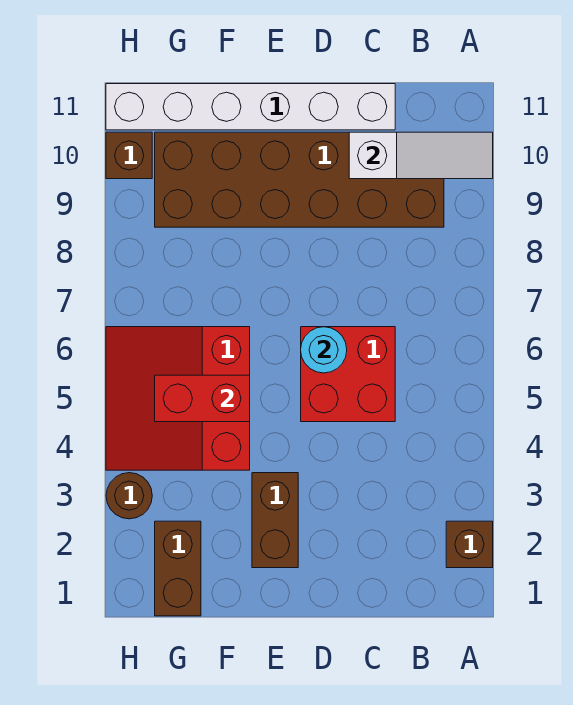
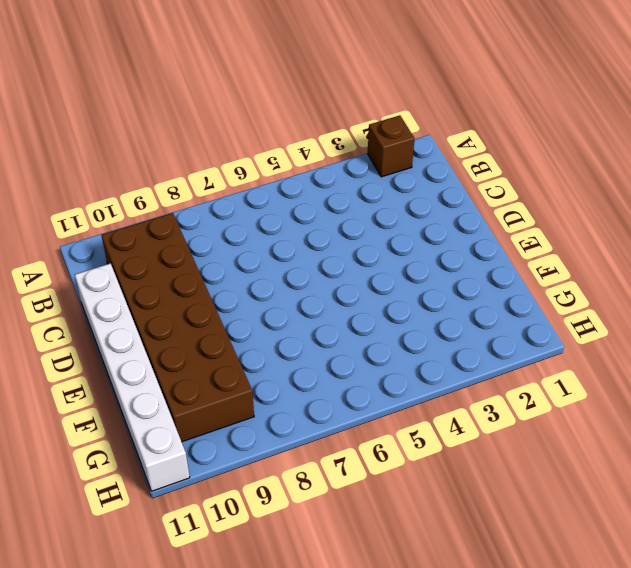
none -> red brick C5:D6 level 1
none -> brown brick E2:E3 level 1
none -> red slope F4:H6 level 1 top F

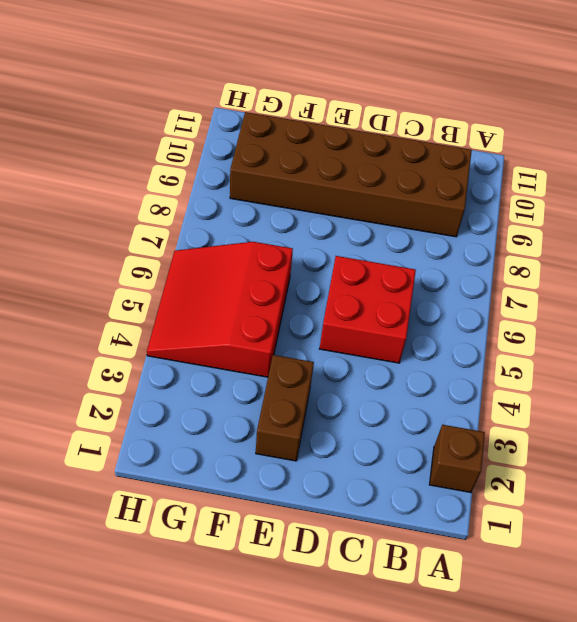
none -> white brick C11:H11 level 1
none -> brown brick G1:G2 level 1
none -> brown round brick H3 level 1

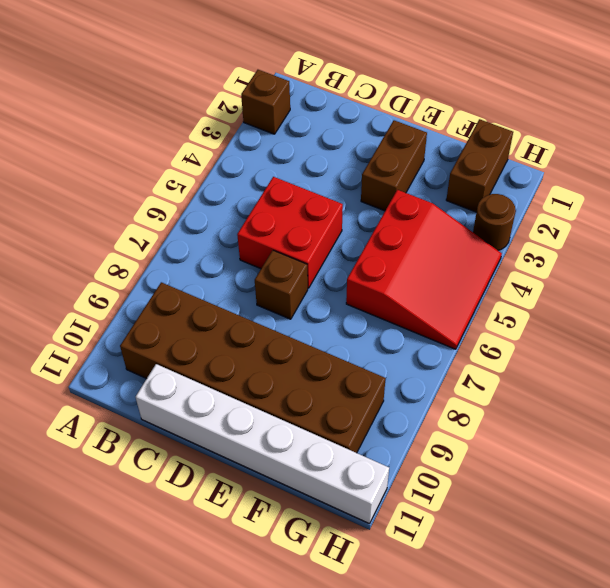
brown brick D7 level 1 -> brown brick H10 level 1
none -> white slope A10:C10 level 2 top C
none -> cyan round brick D6 level 2
none -> red brick F5:G5 level 2

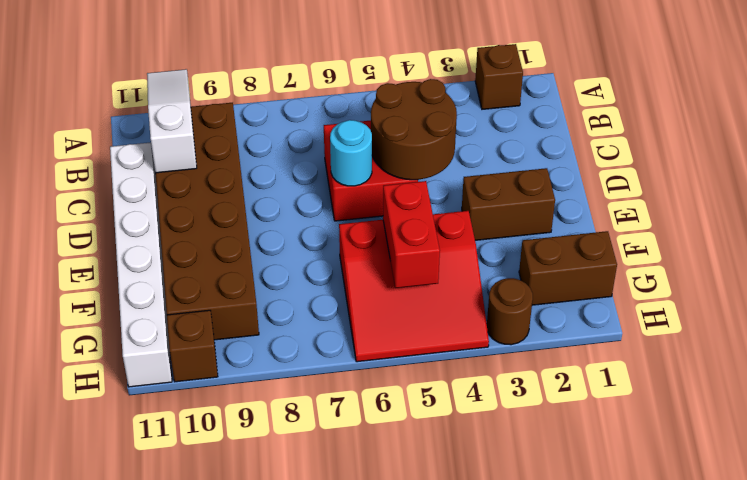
brown round brick C4:D5 level 2 -> none

